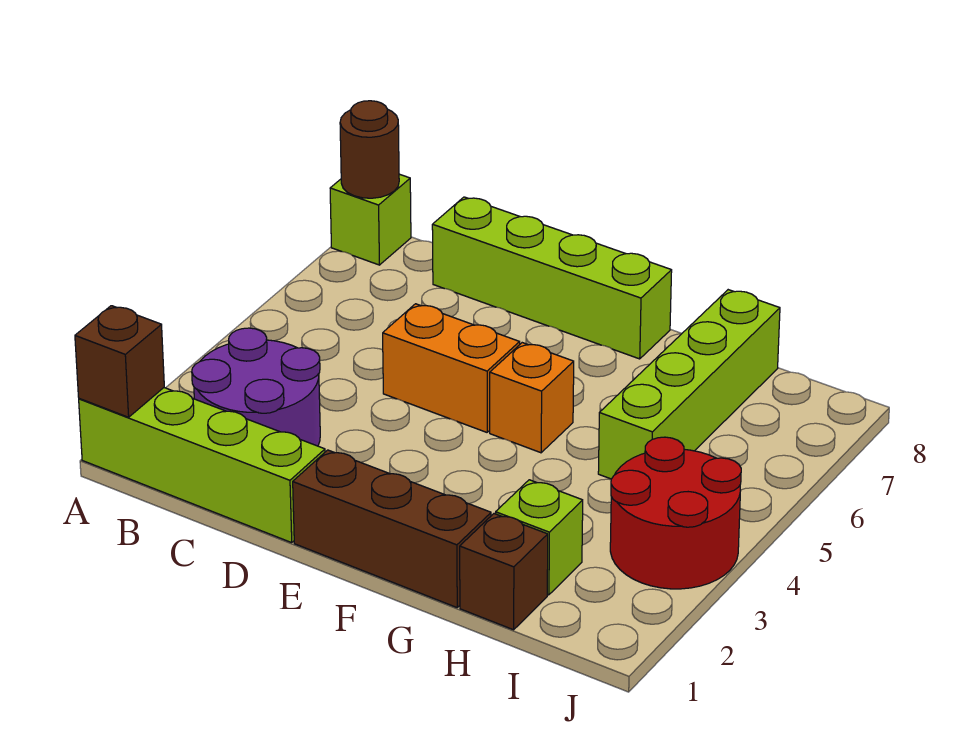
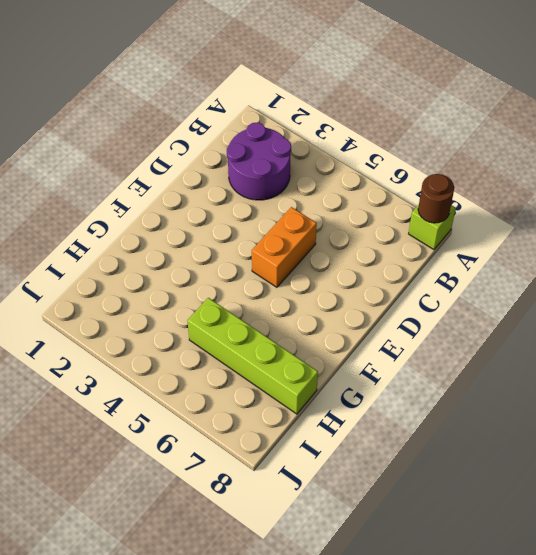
none -> lime brick A1:D1 level 1
none -> lime brick C8:F8 level 1
none -> brown brick E1:G1 level 1

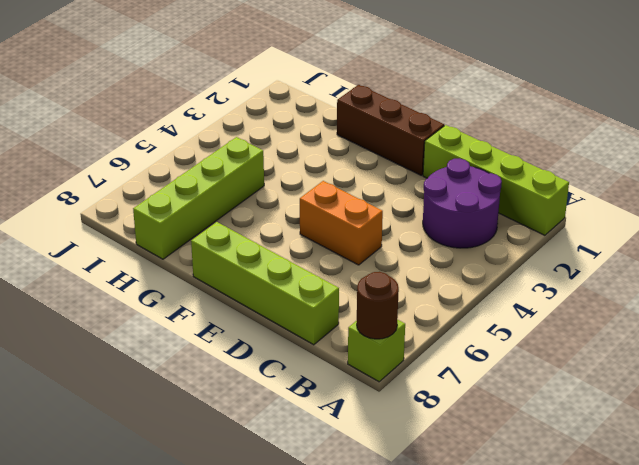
none -> orange brick F5 level 1
none -> brown brick H1 level 1
none -> lime brick H2 level 1

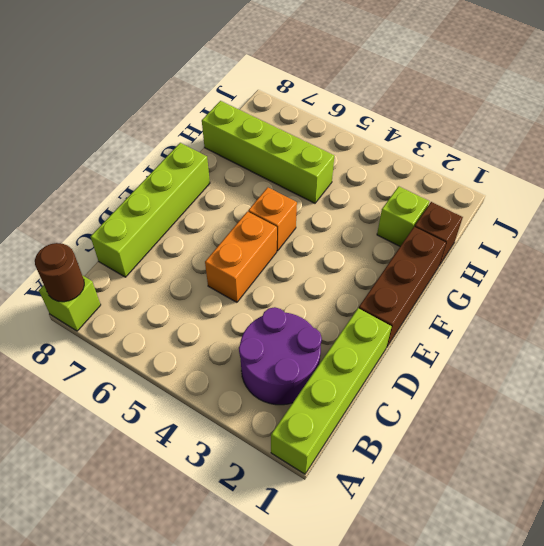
none -> red round brick I3:J4 level 1
none -> brown brick A1 level 2

